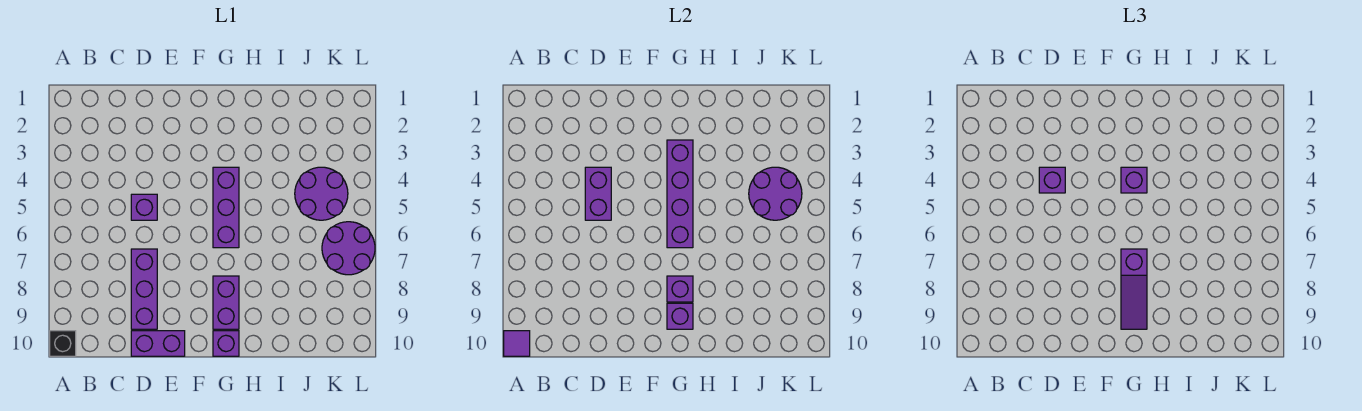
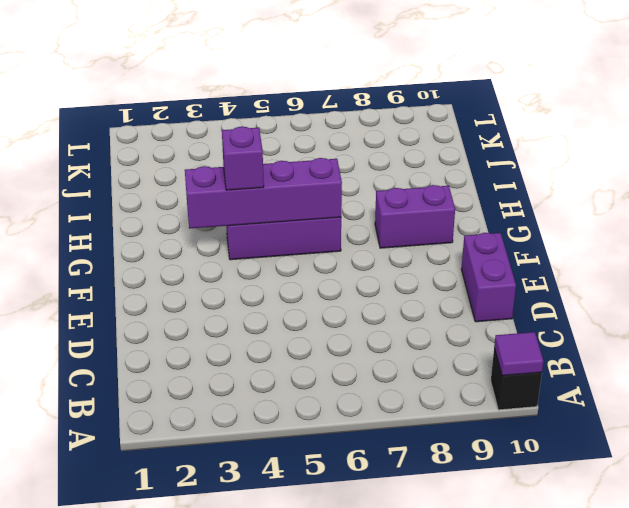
none -> purple brick D5 level 1
none -> purple brick D7:D9 level 1
none -> purple brick G10 level 1

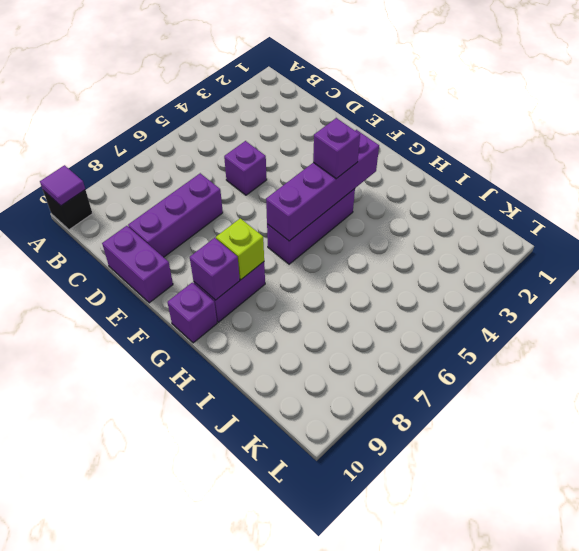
lime brick G8 level 2 -> purple brick G8 level 2
none -> purple round brick J4:K5 level 1
none -> purple round brick K6:L7 level 1
none -> purple brick D4:D5 level 2

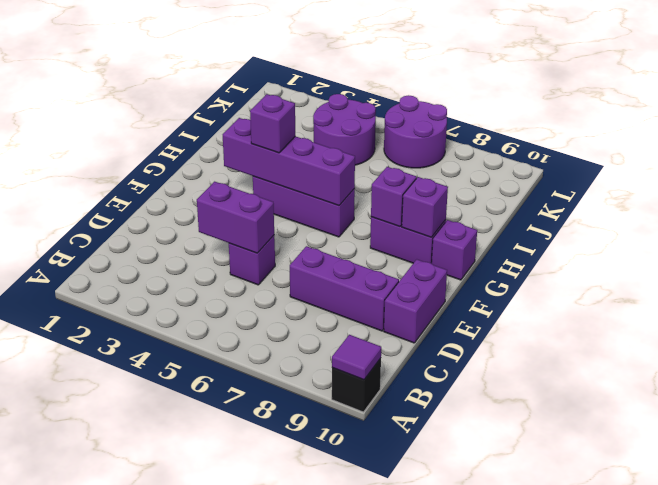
none -> purple round brick J4:K5 level 2
none -> purple brick D4 level 3
none -> purple slope G7:G9 level 3 top 7

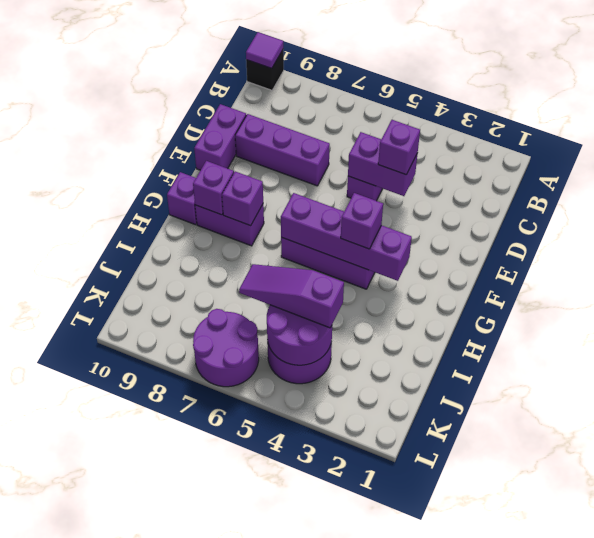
purple slope J4:J6 level 3 top 4 -> purple slope G7:G9 level 3 top 7

